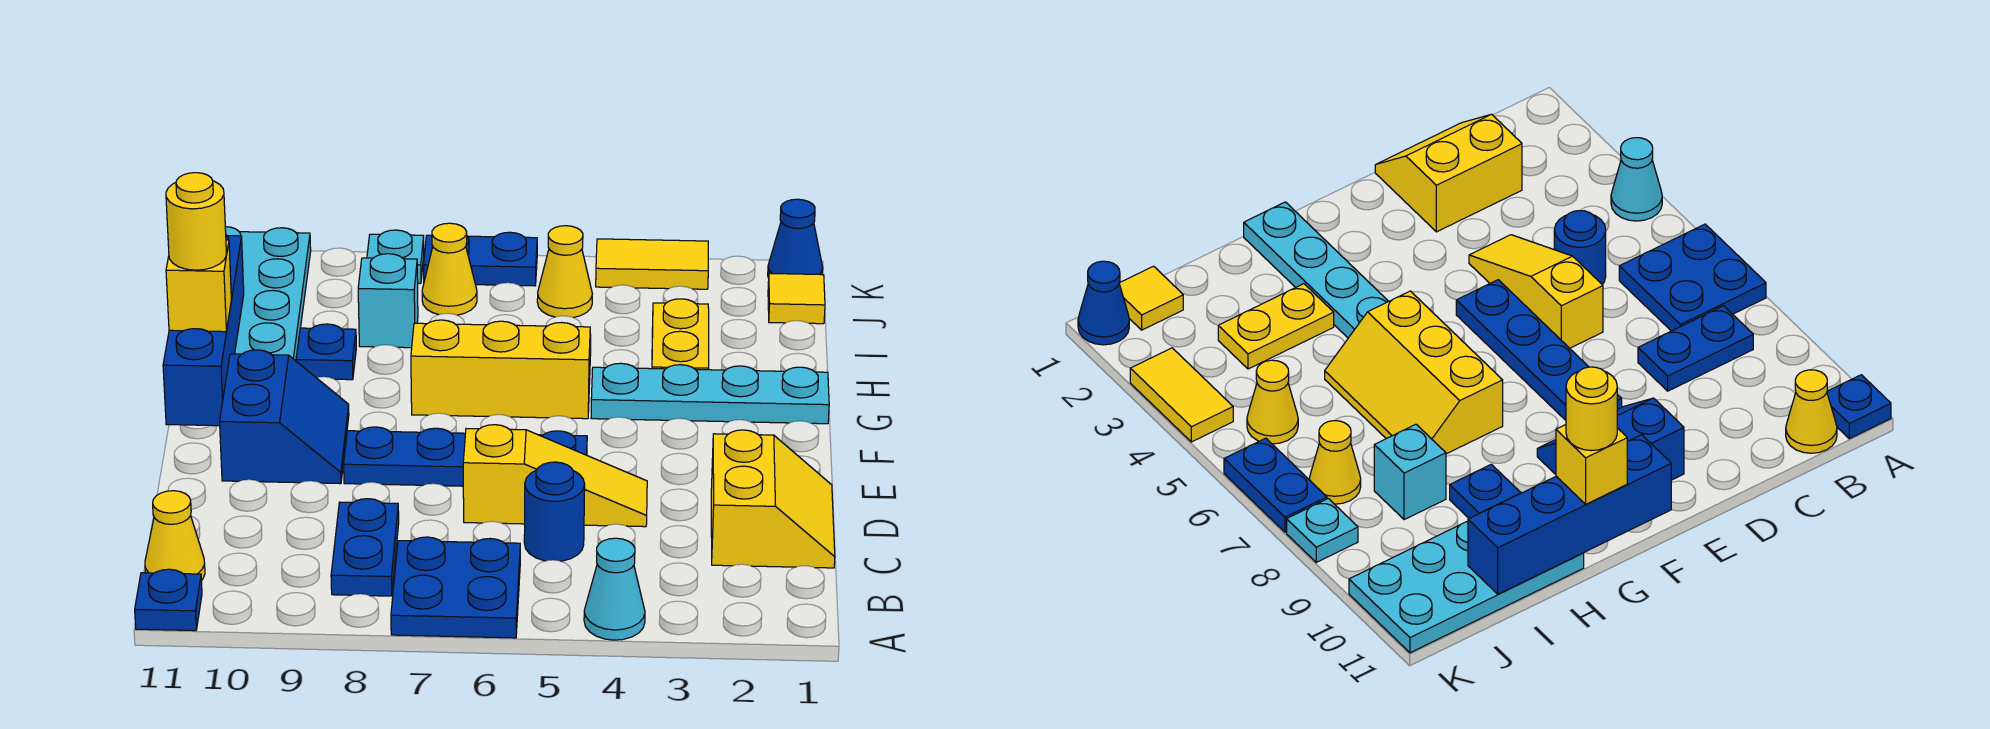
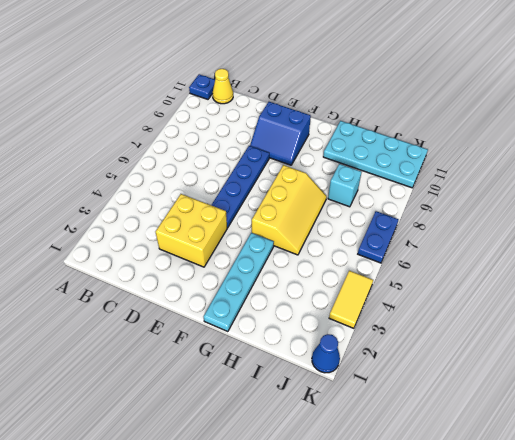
yellow brick D3:E4 level 1 -> yellow slope D4:D6 level 1 top 6
none -> cyan cone A4 level 1
none -> blue plate A6:B7 level 1
none -> blue plate B8:C8 level 1

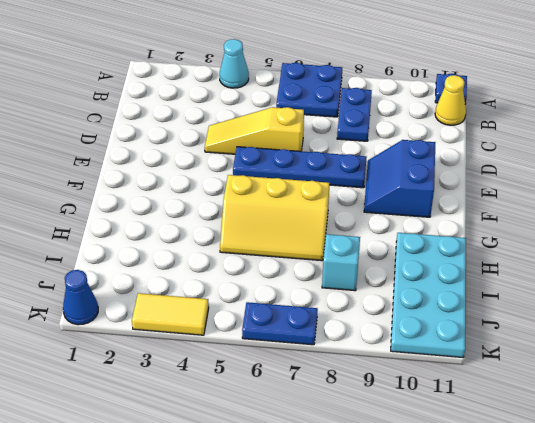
none -> yellow slope C1:D2 level 1 top 2
none -> blue round brick C5 level 1
none -> cyan plate G1:G4 level 1

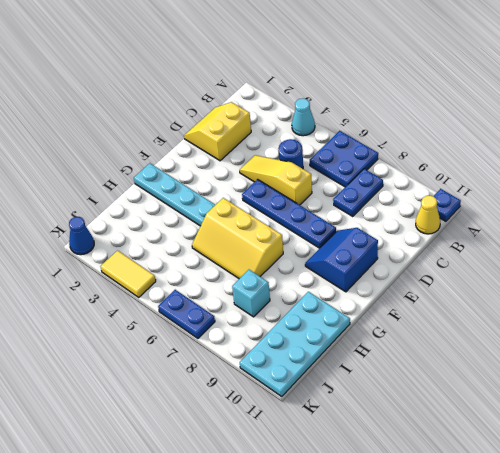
none -> yellow plate H3:I3 level 1
none -> blue plate H9 level 1
none -> yellow tile J1 level 1

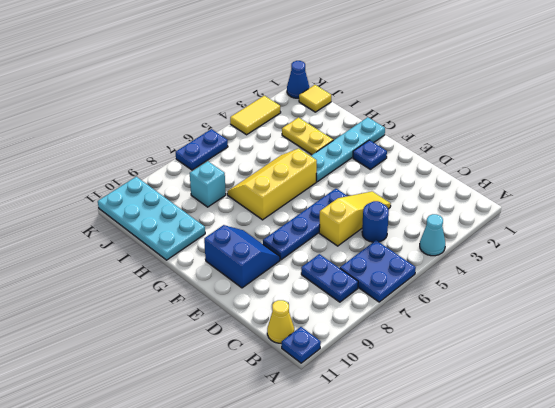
blue plate F2 level 1 -> blue plate H9 level 1
none -> yellow slope C1:D2 level 1 top 2
none -> yellow cone J5 level 1
none -> yellow cone J7 level 1

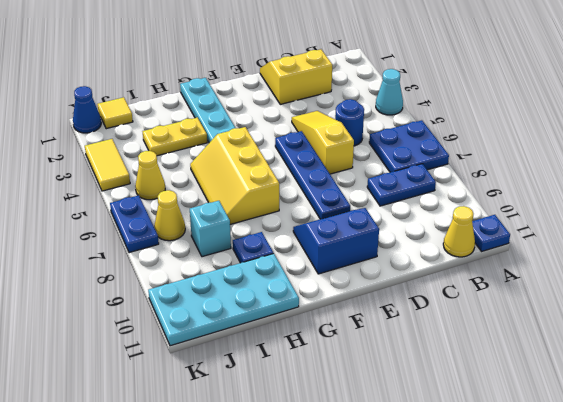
none -> cyan plate K8 level 1
none -> blue brick F11:I11 level 2
none -> yellow brick G11 level 3

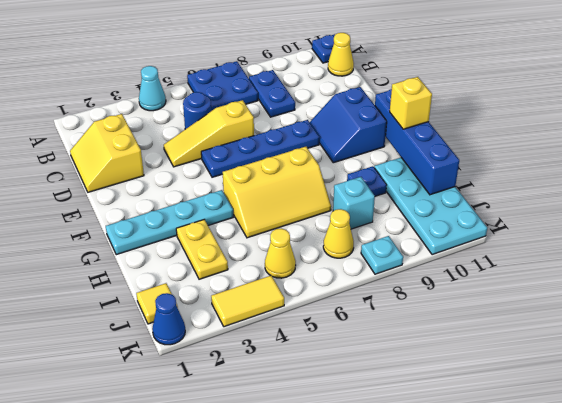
none -> blue plate K6:K7 level 1
none -> yellow round brick G11 level 4

